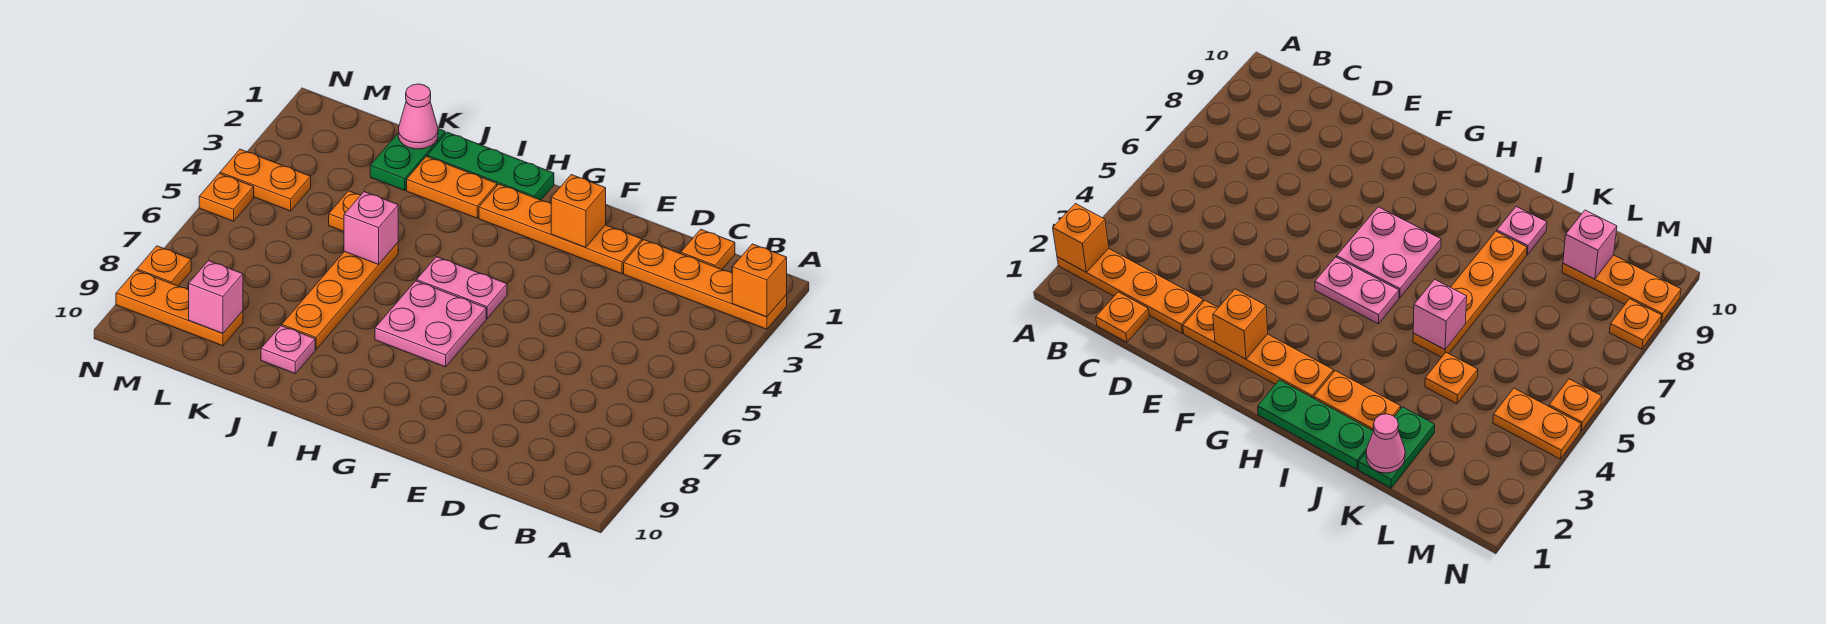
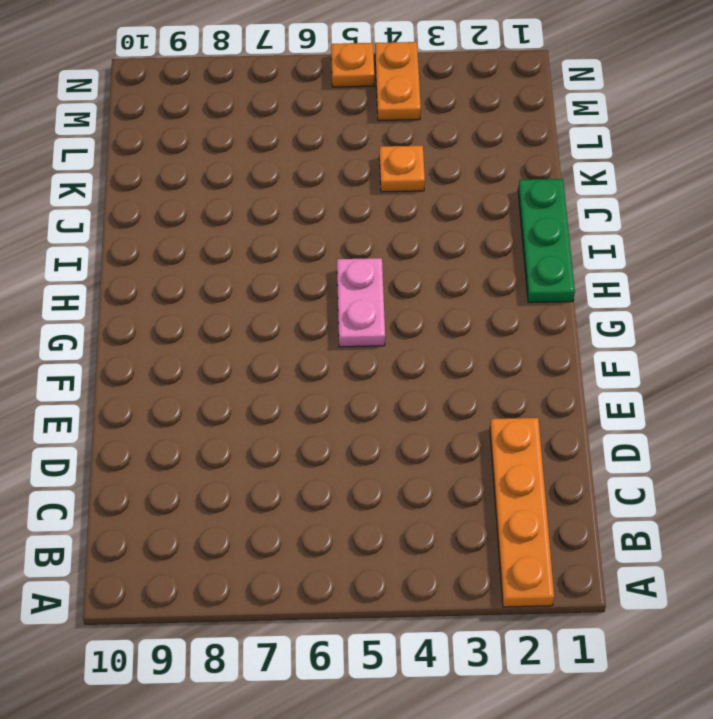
none -> orange plate C1 level 1
none -> orange plate E2:H2 level 1
none -> pink plate G6:H7 level 1

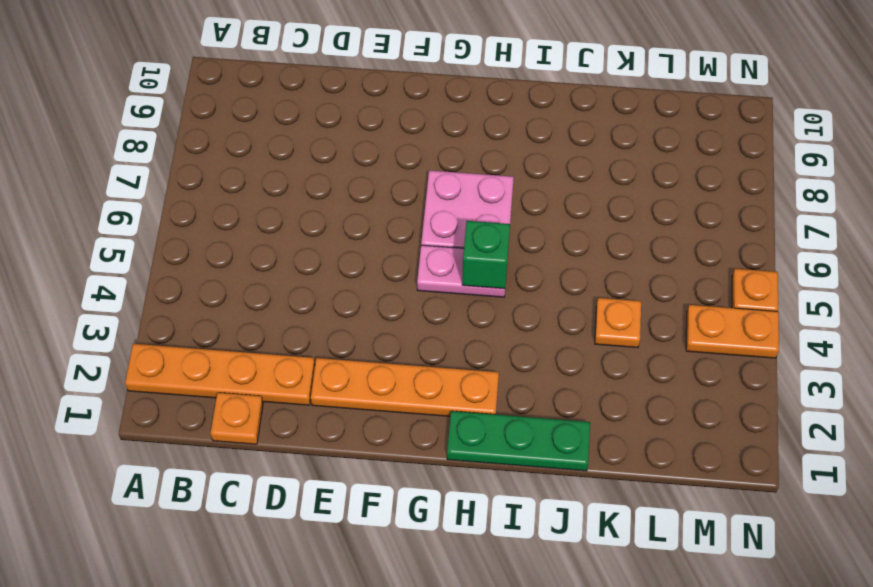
green brick H5 level 2 -> none
none -> orange plate I2:J2 level 1
none -> orange plate J5:J8 level 1
none -> pink plate J9 level 1

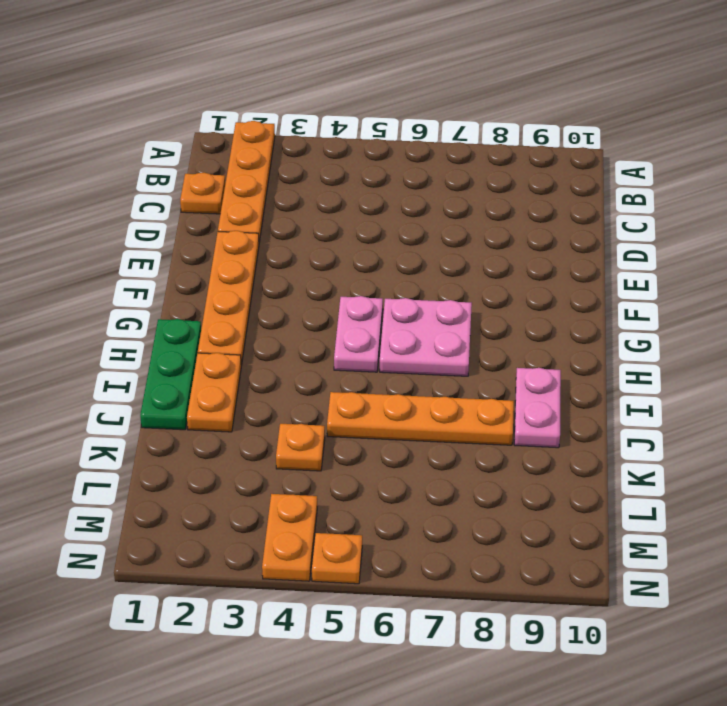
pink plate I9:J9 level 1 -> pink plate J9 level 1
none -> green plate K1:K2 level 1
none -> orange plate L9:N9 level 1
none -> orange plate N8 level 1

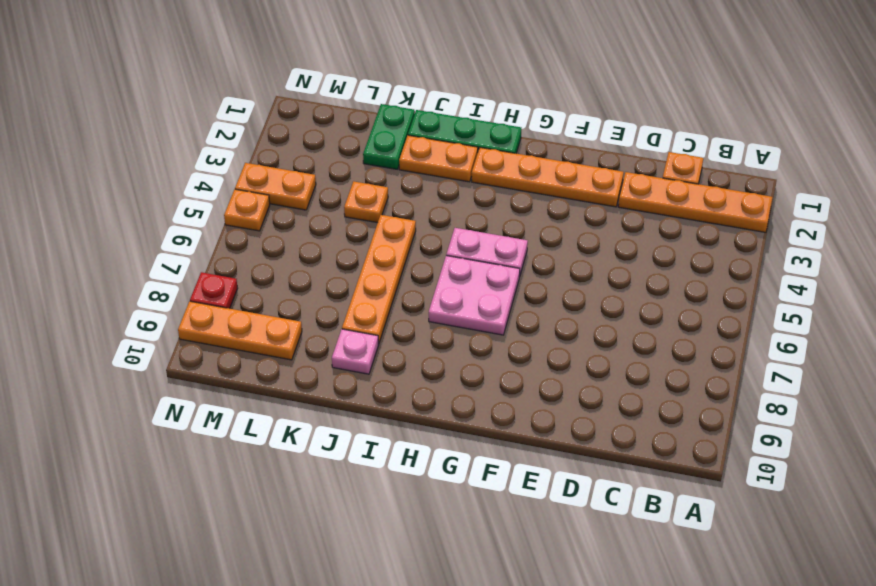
red plate N8 level 1 -> orange plate N8 level 1
none -> orange brick A2 level 2
none -> orange brick F2 level 2
none -> pink brick J5 level 2

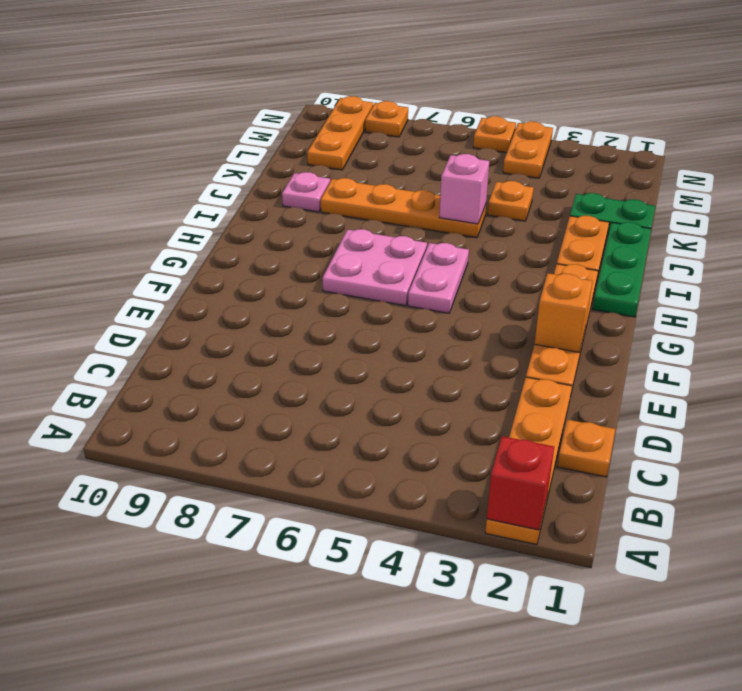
red brick A2 level 2 -> orange brick A2 level 2
none -> pink cone K1 level 2
none -> pink brick L9 level 2

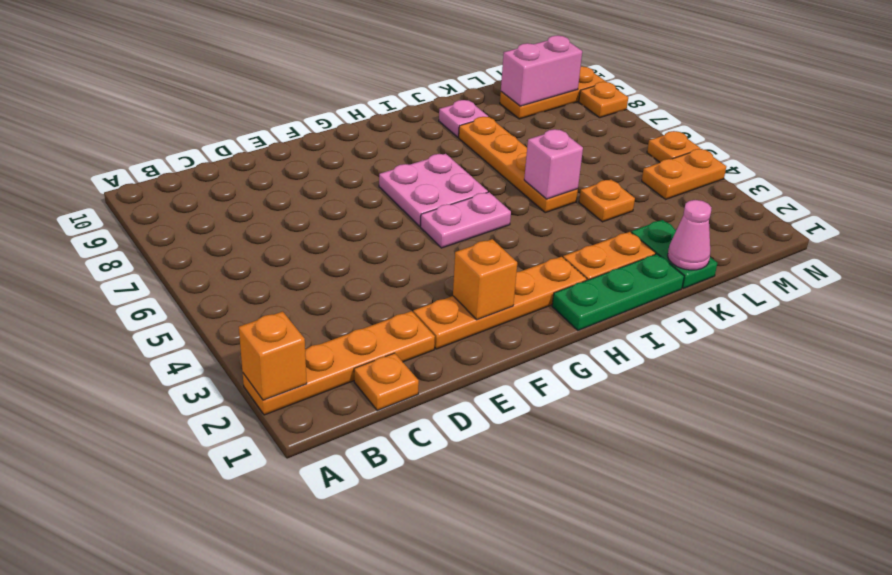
pink brick L9:M9 level 2 -> pink brick L9 level 2

